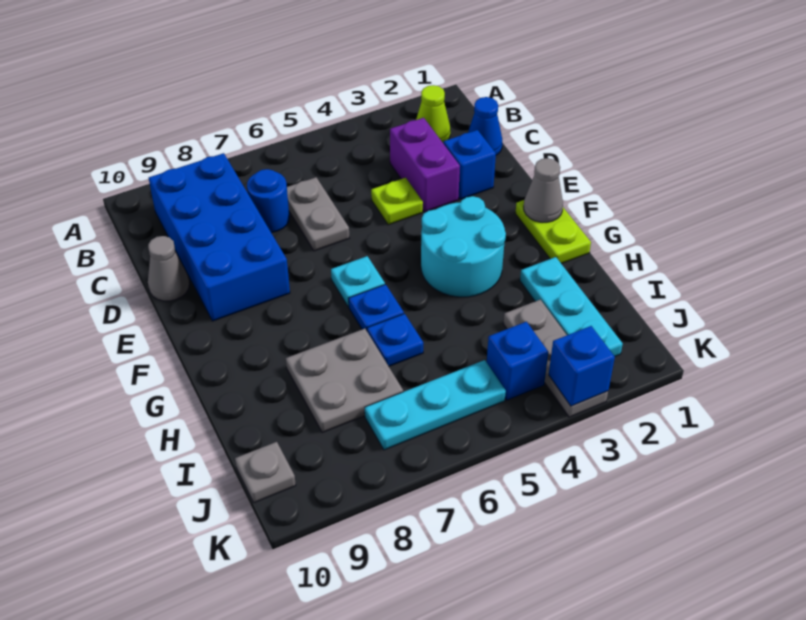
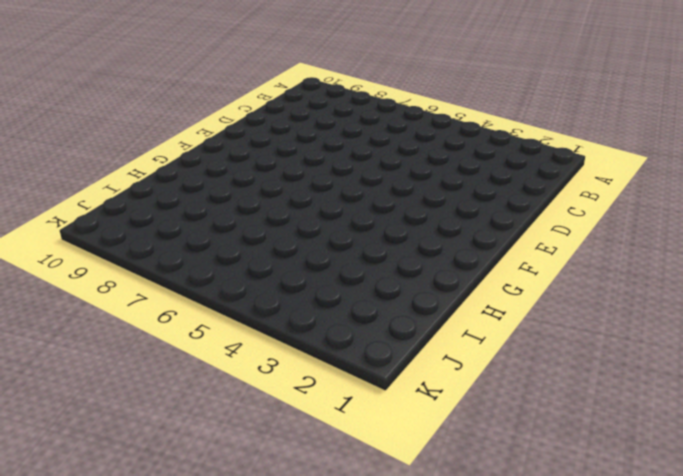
none -> lime cone B2 level 1
none -> blue brick B8:E9 level 1
none -> blue cone C1 level 1

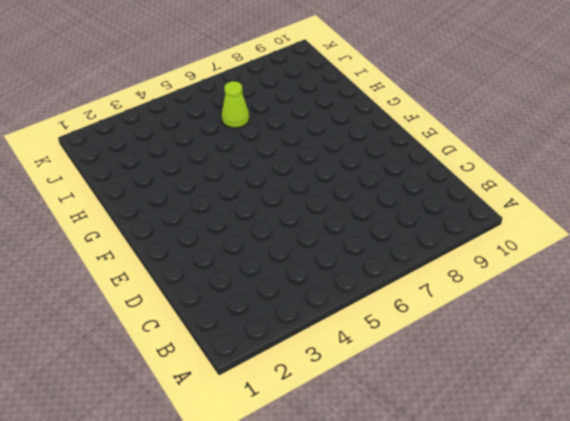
lime cone I6 level 1 -> lime cone B2 level 1
none -> blue brick B8:E9 level 1
none -> blue cone C1 level 1
none -> purple brick C3:D3 level 1

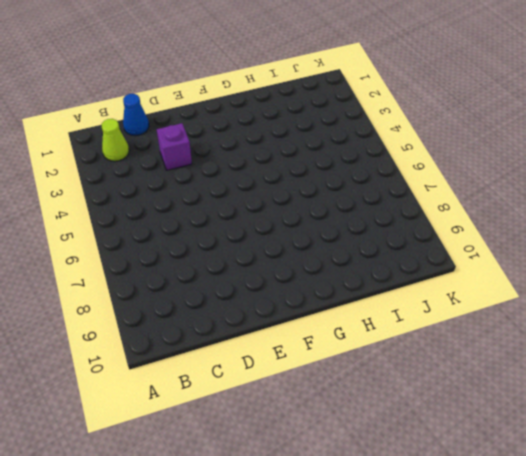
purple brick D3 level 1 -> purple brick C3:D3 level 1
none -> blue brick B8:E9 level 1
none -> grey plate C6:D6 level 1
none -> blue round brick C7 level 1

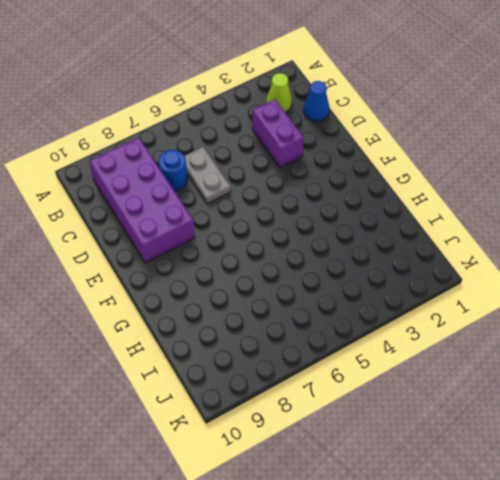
purple brick B8:E9 level 1 -> blue brick B8:E9 level 1
none -> blue brick D2 level 1
none -> lime plate D4 level 1
none -> grey cone D10 level 1

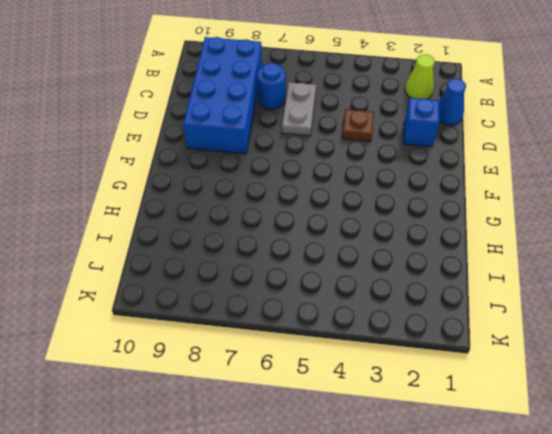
brown plate D4 level 1 -> lime plate D4 level 1
none -> purple brick C3:D3 level 1
none -> grey cone D10 level 1
none -> lime plate F1:G1 level 1

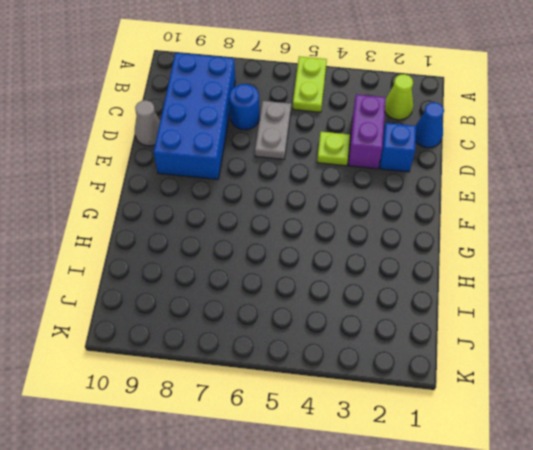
lime plate A5:B5 level 1 -> lime plate F1:G1 level 1
none -> cyan round brick F3:G4 level 1
none -> cyan plate F6 level 1
none -> blue plate G6 level 1

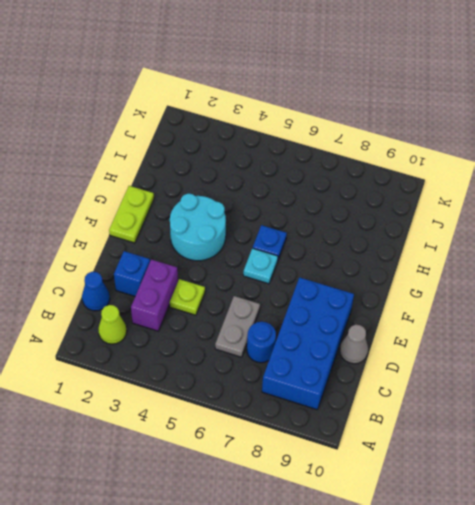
none -> cyan plate H2:J2 level 1
none -> blue plate H6 level 1
none -> grey plate H7:I8 level 1

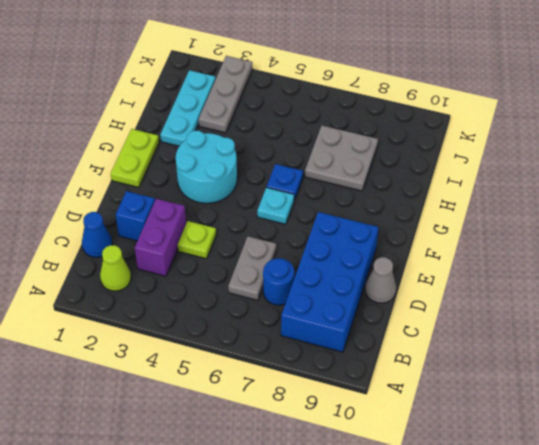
none -> blue plate H6 level 1
none -> blue brick J4 level 1
none -> cyan plate J5:J7 level 1

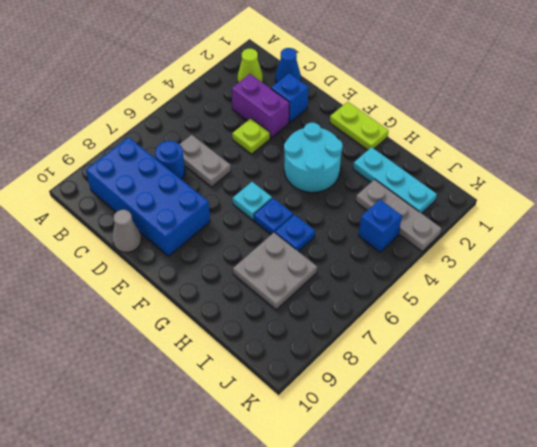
none -> cyan plate J5:J7 level 1
none -> grey plate J10 level 1
none -> grey cone F1 level 2

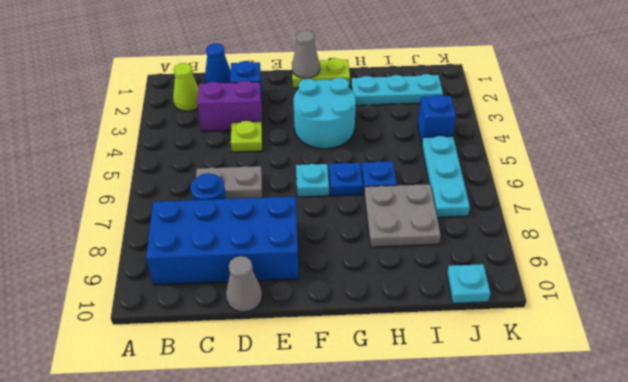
cyan plate J10 level 1 -> grey plate J10 level 1
none -> grey plate I3:K3 level 1
none -> blue brick K3 level 2

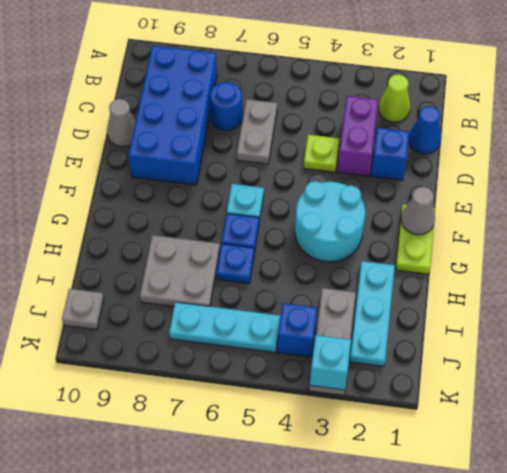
cyan brick K3 level 2 -> blue brick K3 level 2

